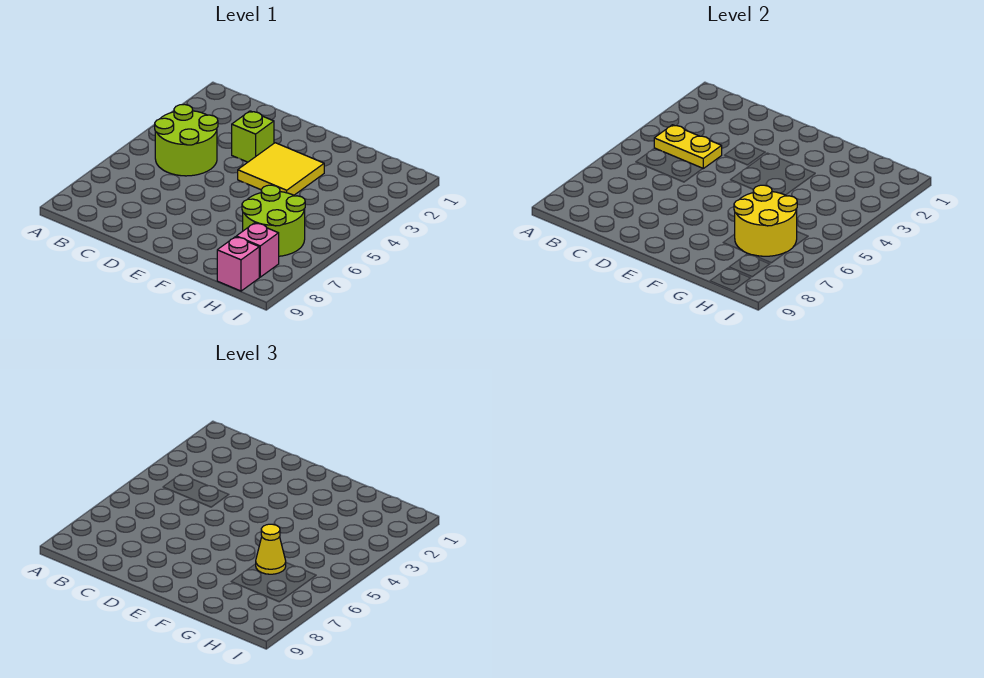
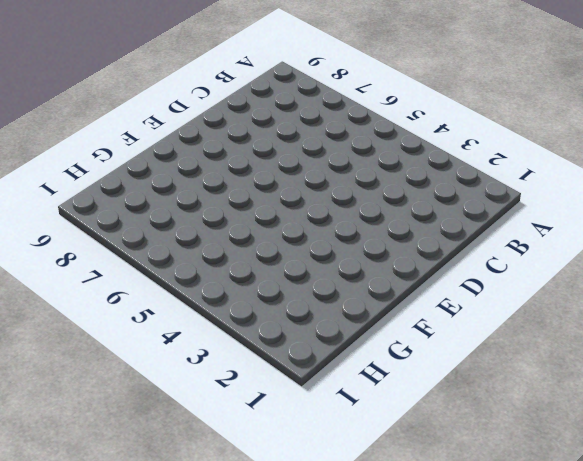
none -> lime round brick B4:C5 level 1
none -> lime brick D3 level 1

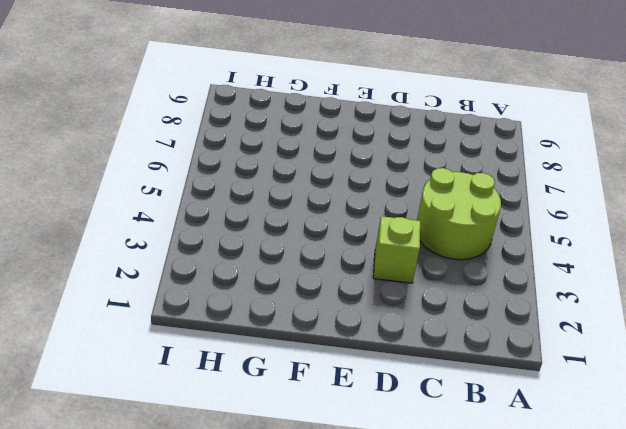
none -> yellow tile E3:F4 level 1
none -> lime round brick G6:H7 level 1

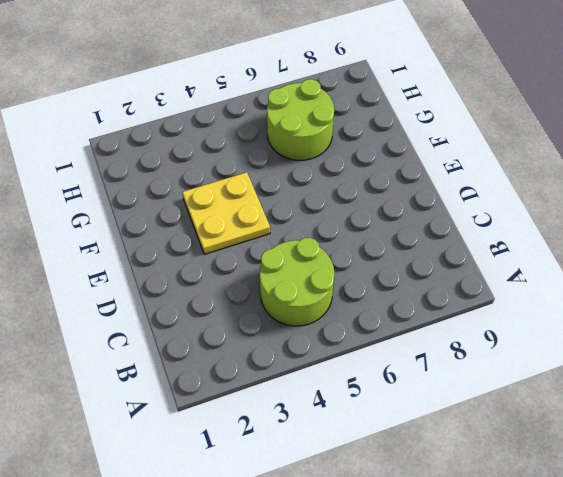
yellow plate E3:F4 level 1 -> yellow tile E3:F4 level 1
none -> lime brick D3 level 1
none -> pink brick H8 level 1

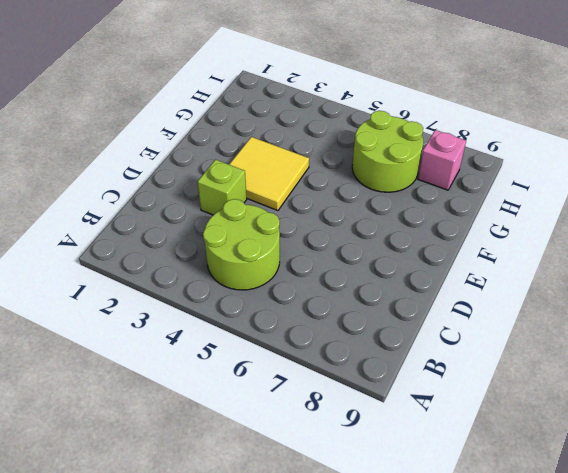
none -> pink brick H9 level 1
none -> yellow plate B4:C4 level 2

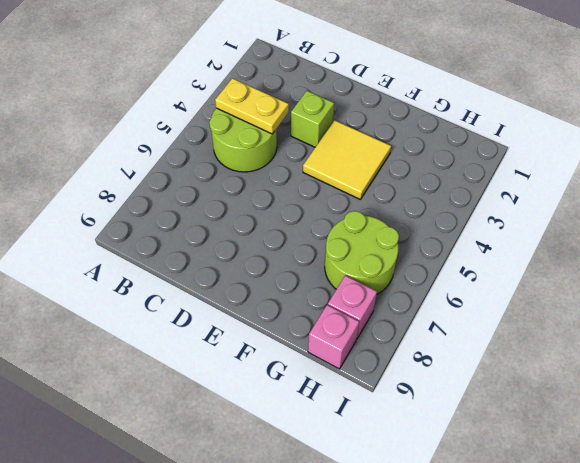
none -> yellow round brick G6:H7 level 2
none -> yellow cone G6 level 3

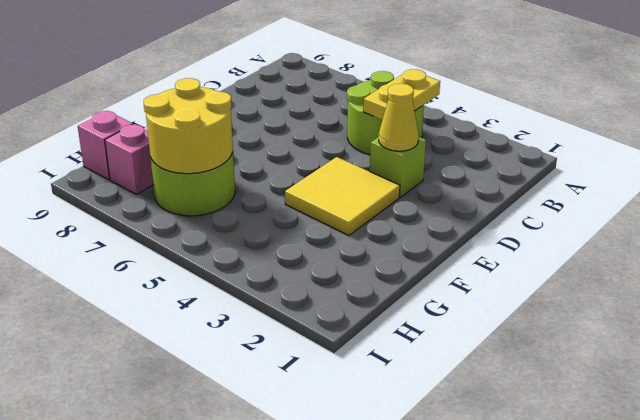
yellow cone D3 level 2 -> yellow cone G6 level 3

